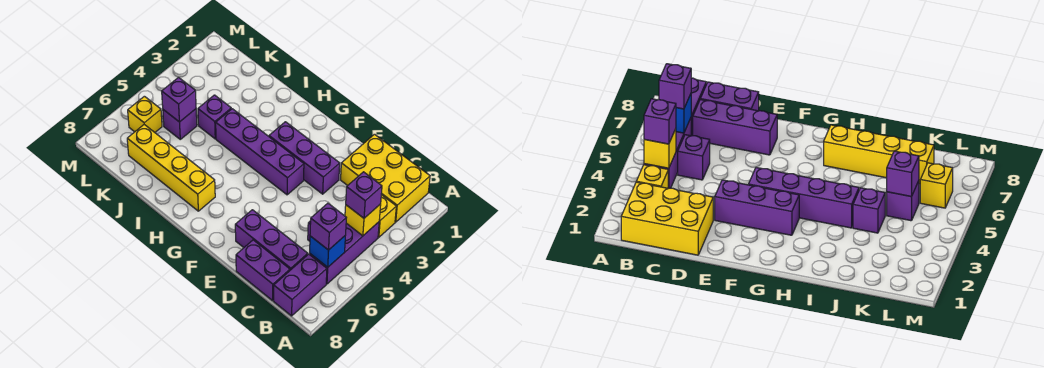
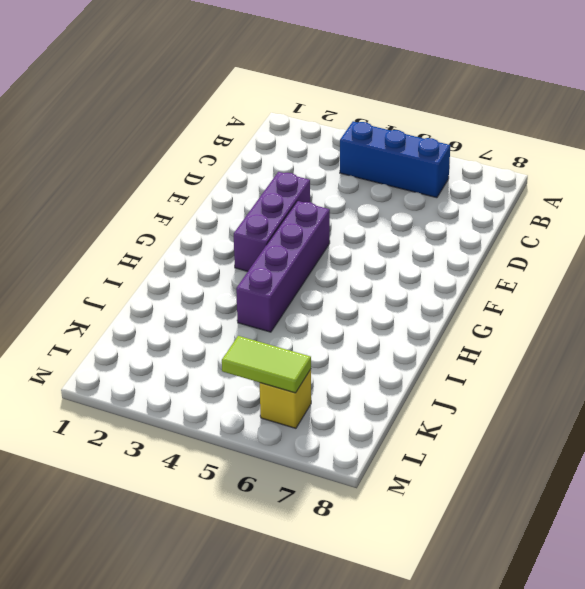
blue brick B4:B6 level 1 -> purple brick B4:B6 level 1
lime tile L5:L6 level 2 -> none
none -> yellow brick B1:D2 level 1
none -> yellow brick B3 level 1
none -> purple brick B7:B8 level 1

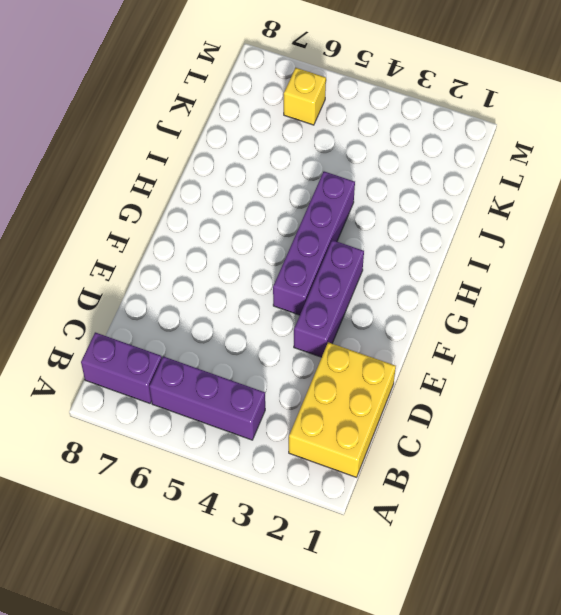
none -> yellow brick B3 level 1
none -> purple brick C5 level 1
none -> purple brick C7:E7 level 1

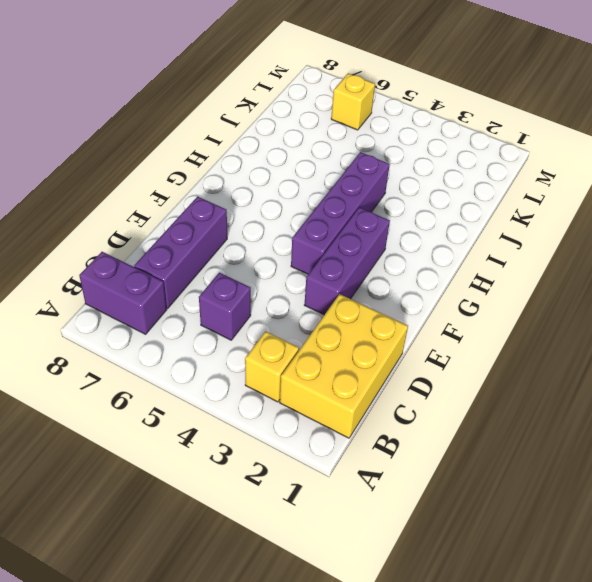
none -> purple brick B4:B6 level 1
none -> purple brick C8:D8 level 1
none -> yellow brick H7:K7 level 1

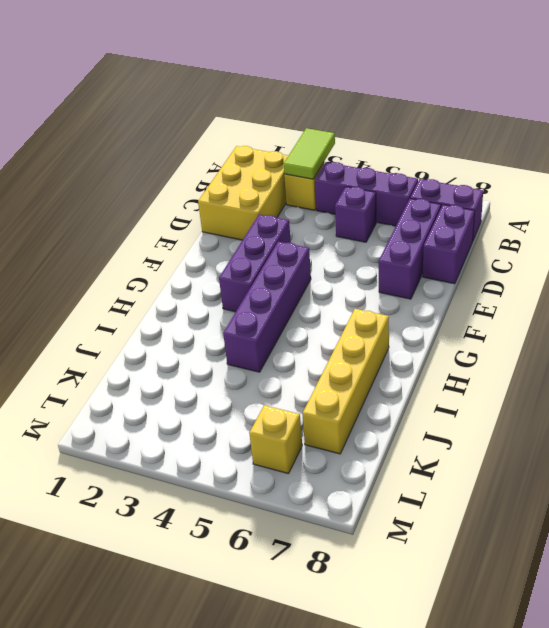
lime tile A3:B3 level 2 -> none
none -> purple brick J4 level 1
none -> purple brick K5 level 1
none -> yellow brick B4 level 2

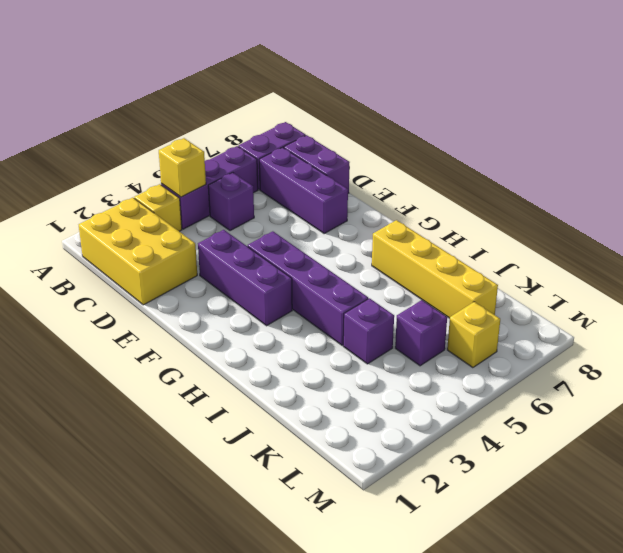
none -> blue brick B6 level 2
none -> purple brick K5 level 2
none -> purple brick B4 level 3

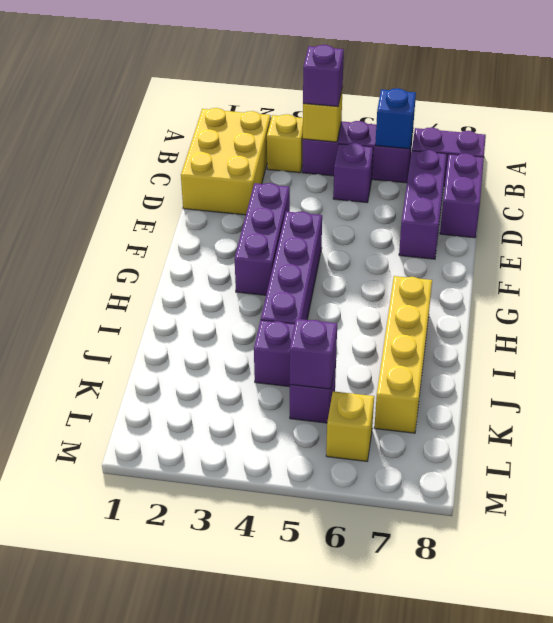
none -> purple brick B6 level 3

